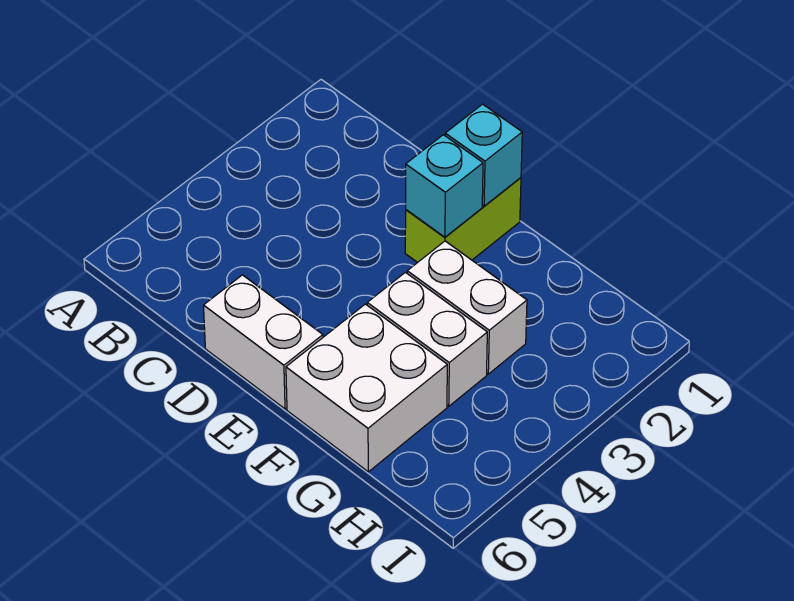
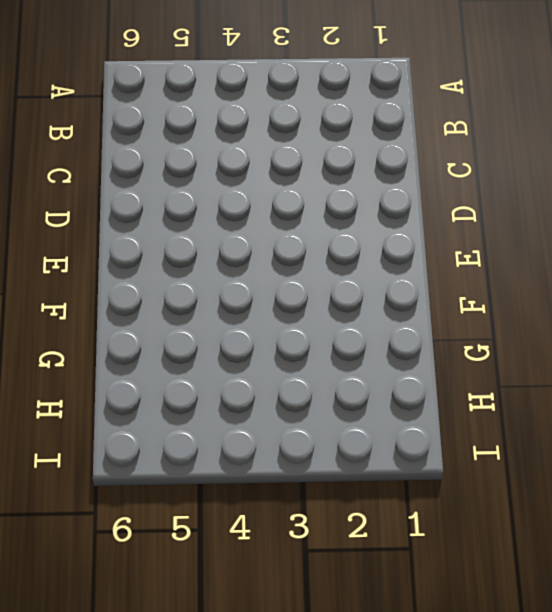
none -> white brick D6:E6 level 1
none -> lime brick E1:E2 level 1

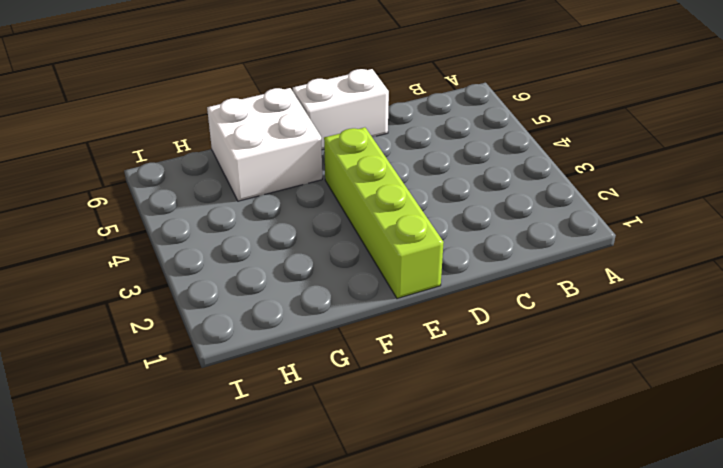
lime brick E1:E4 level 1 -> lime brick E1:E2 level 1
none -> white brick F3:G3 level 1
none -> white brick F4:G4 level 1

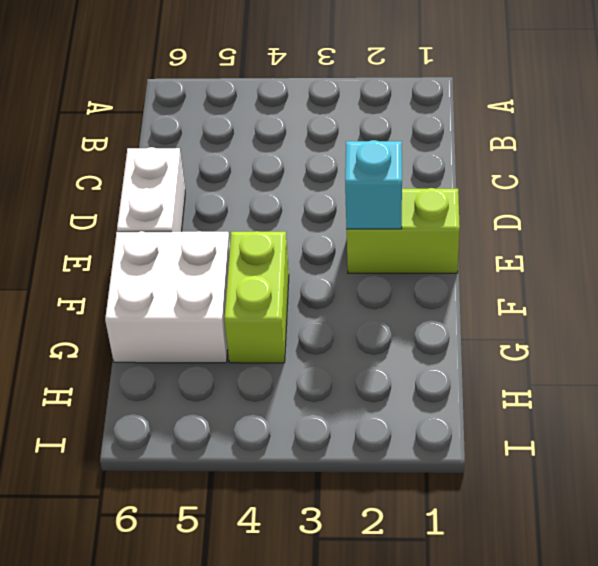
lime brick F4:G4 level 1 -> white brick F4:G4 level 1
none -> white brick F3:G3 level 1
none -> cyan brick E1 level 2

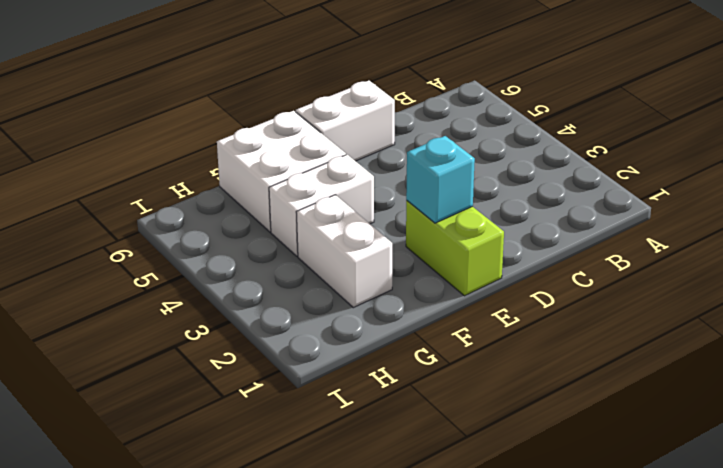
white brick G2:G3 level 1 -> white brick F3:G3 level 1
none -> cyan brick E1 level 2

